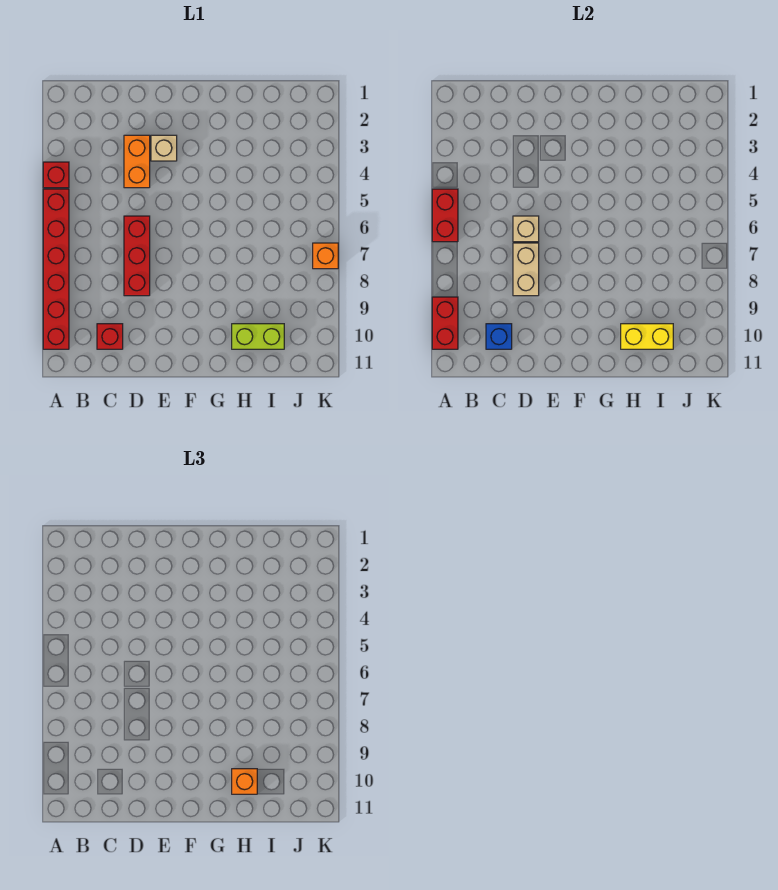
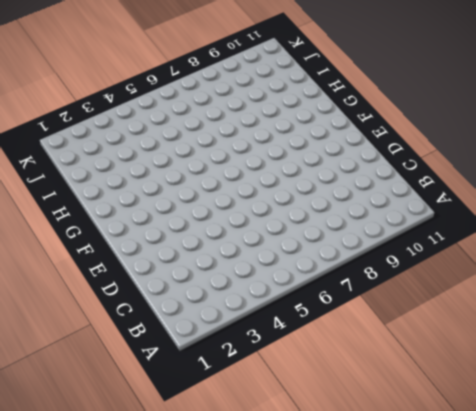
none -> red brick A4 level 1
none -> red brick A5:A10 level 1
none -> red brick C10 level 1

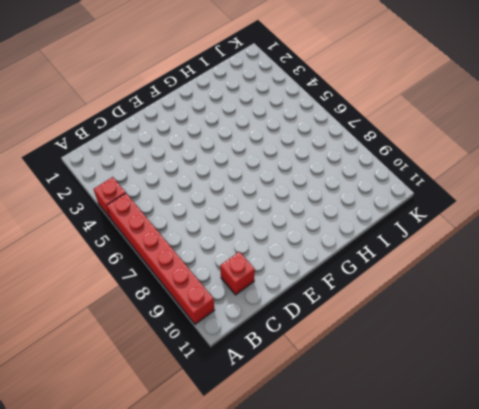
none -> orange brick D3:D4 level 1
none -> red brick D6:D8 level 1
none -> tan brick E3 level 1

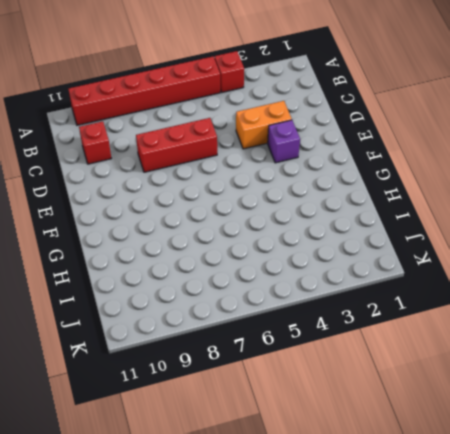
purple brick E3 level 1 -> tan brick E3 level 1
none -> lime brick H10:I10 level 1
none -> orange brick K7 level 1
none -> red brick A5:A6 level 2

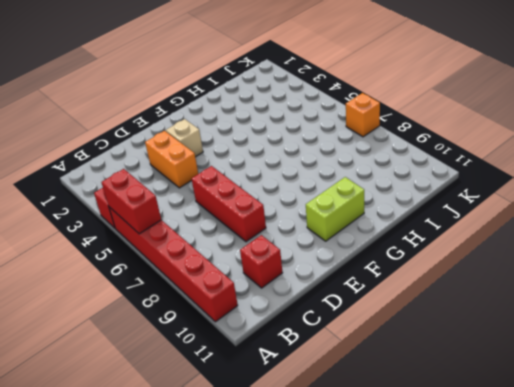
lime brick F10:G10 level 1 -> lime brick H10:I10 level 1
none -> red brick A9:A10 level 2
none -> blue brick C10 level 2
none -> tan brick D6 level 2

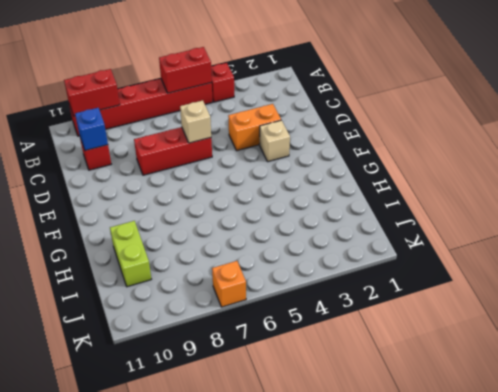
none -> tan brick D7:D8 level 2
none -> yellow brick H10:I10 level 2
none -> orange brick H10 level 3

